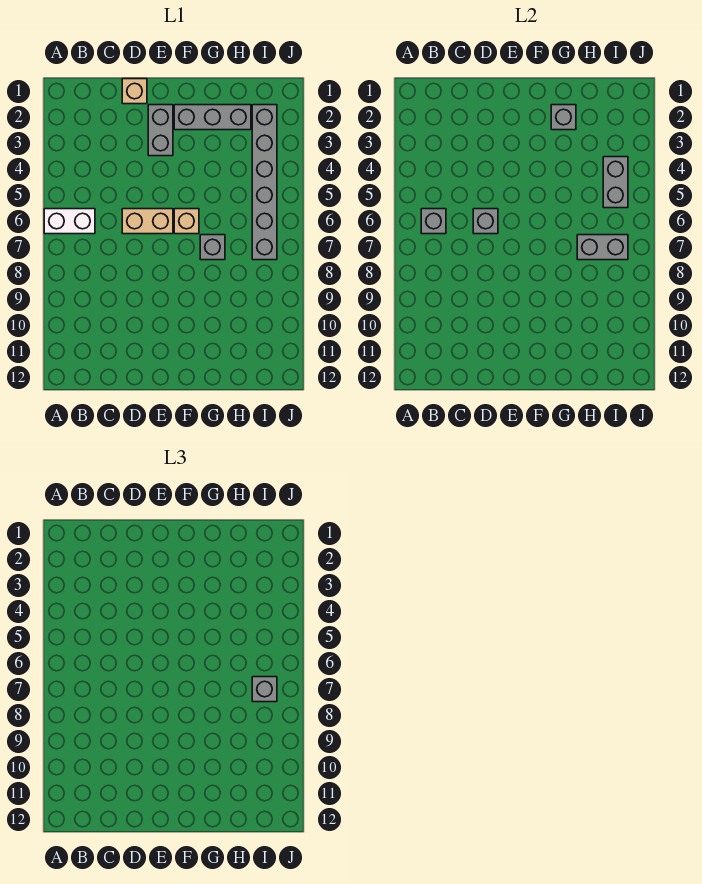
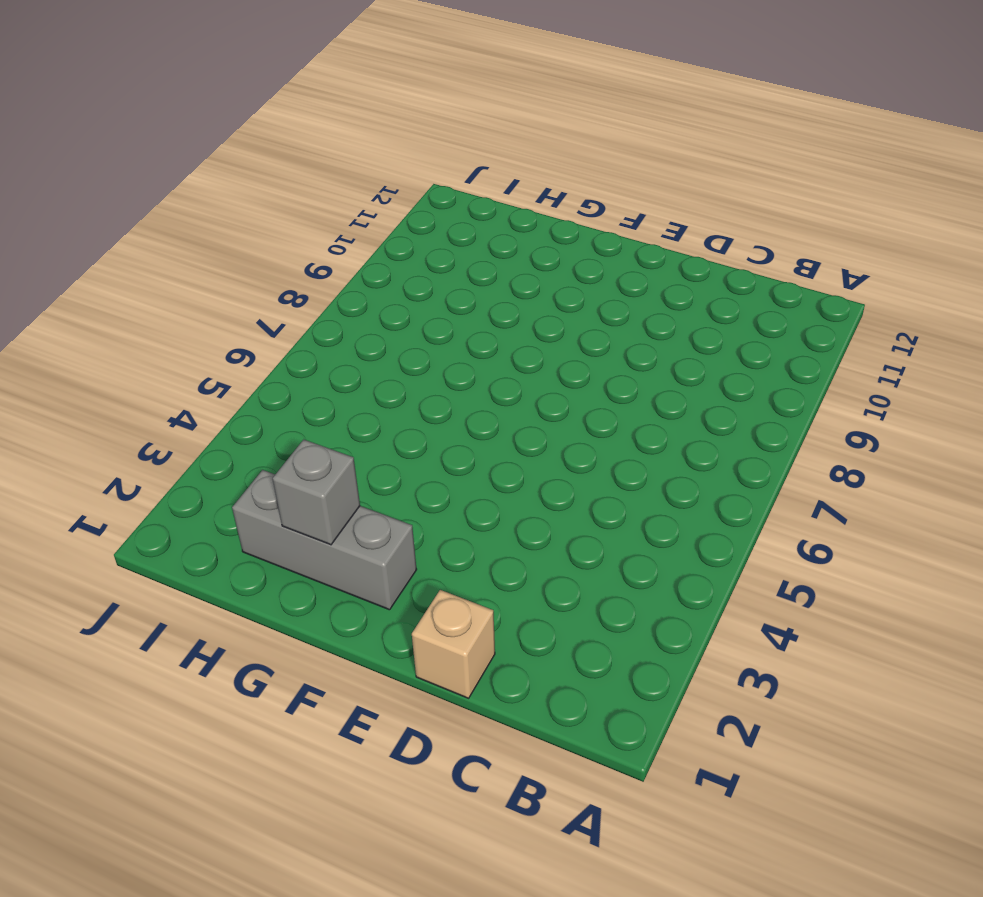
none -> white brick A6:B6 level 1
none -> tan brick D6:E6 level 1
none -> grey brick E2:E3 level 1

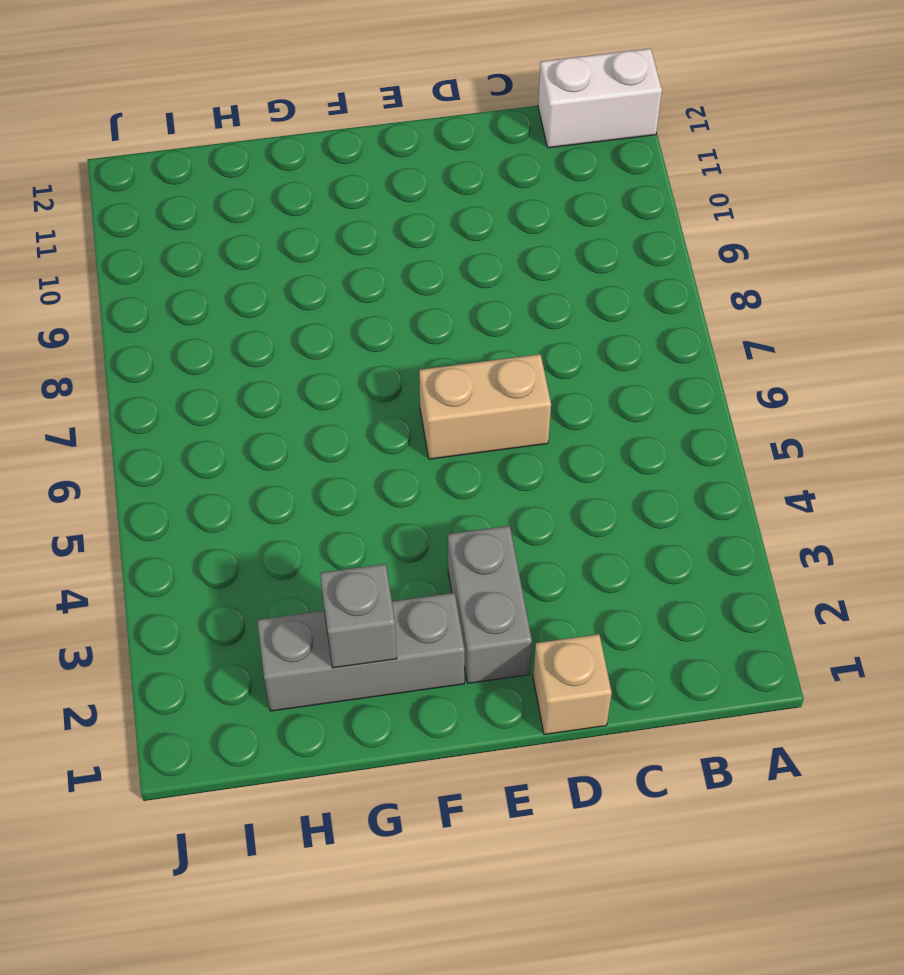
white brick A12:B12 level 1 -> white brick A6:B6 level 1
none -> tan brick F6 level 1
none -> grey brick G7 level 1
none -> grey brick I2:I7 level 1

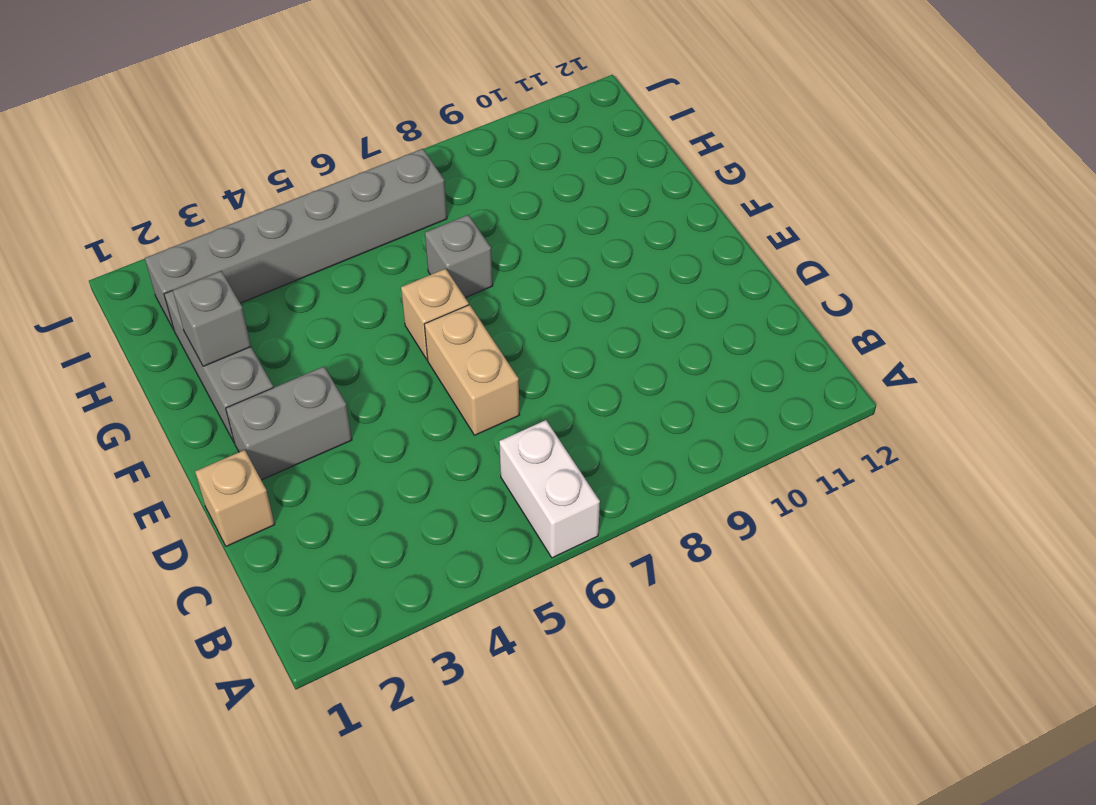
none -> grey brick B6 level 2
none -> grey brick D6 level 2
none -> grey brick H7:I7 level 2

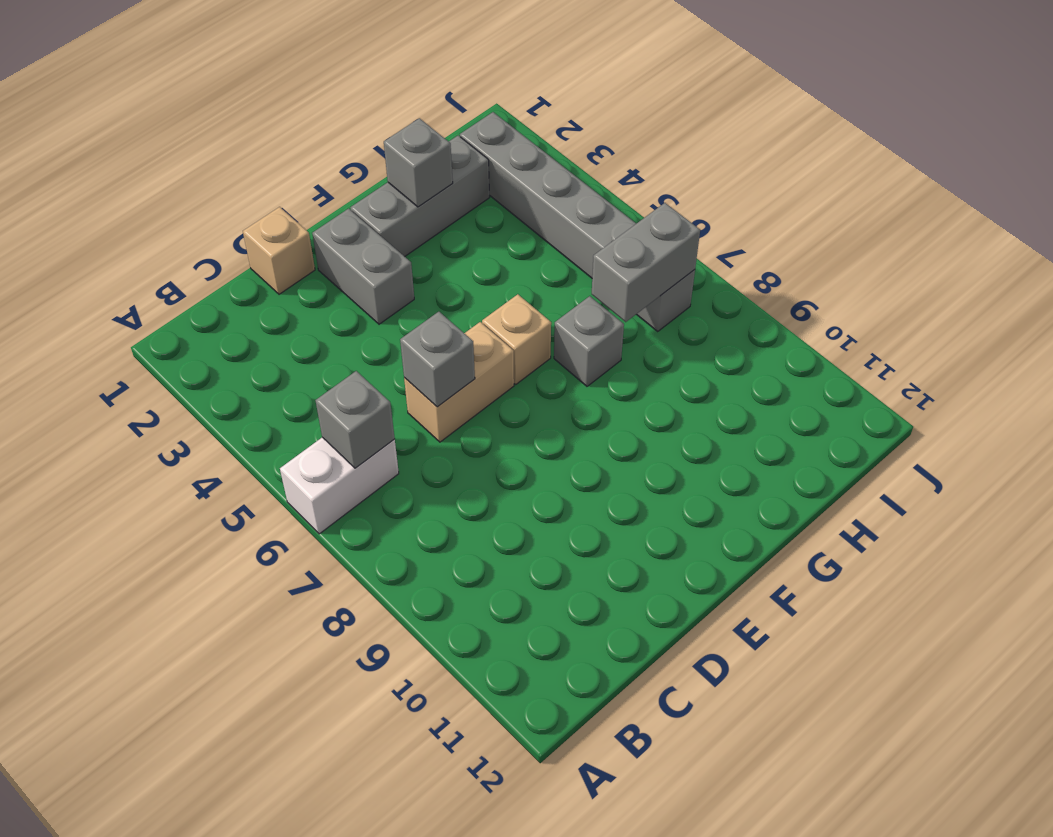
none -> grey brick I4:I5 level 2
none -> grey brick I7 level 3

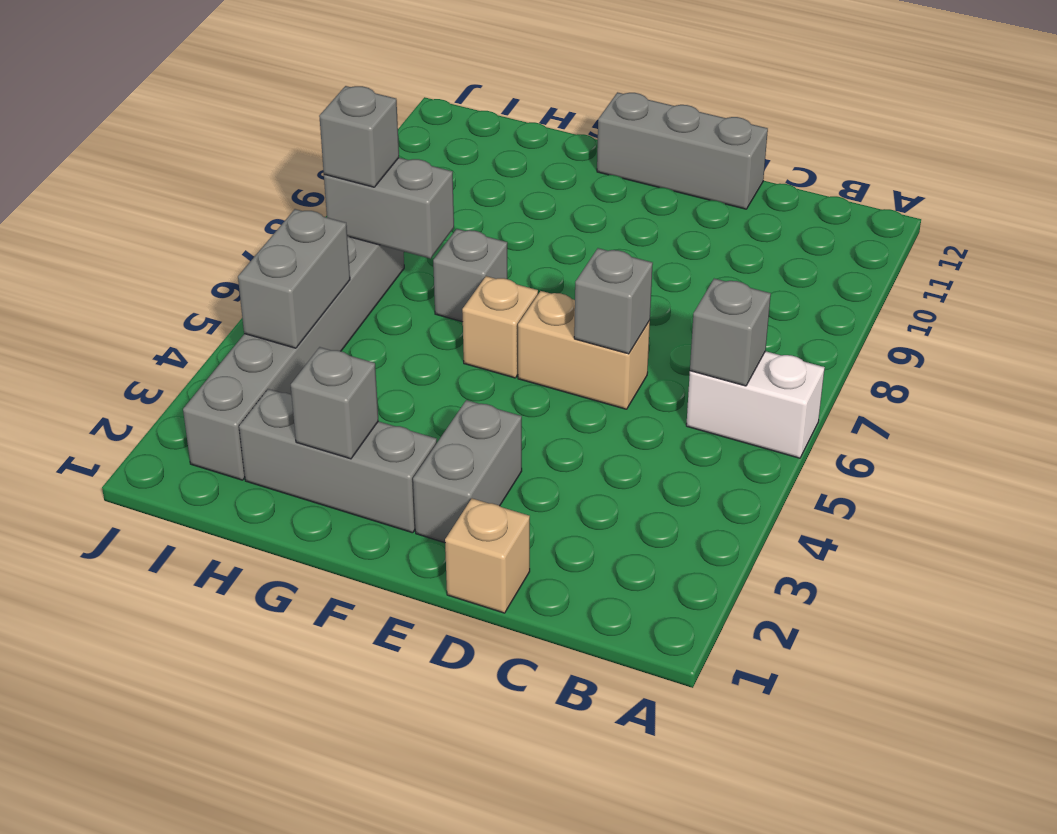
grey brick D12:F12 level 1 -> none

